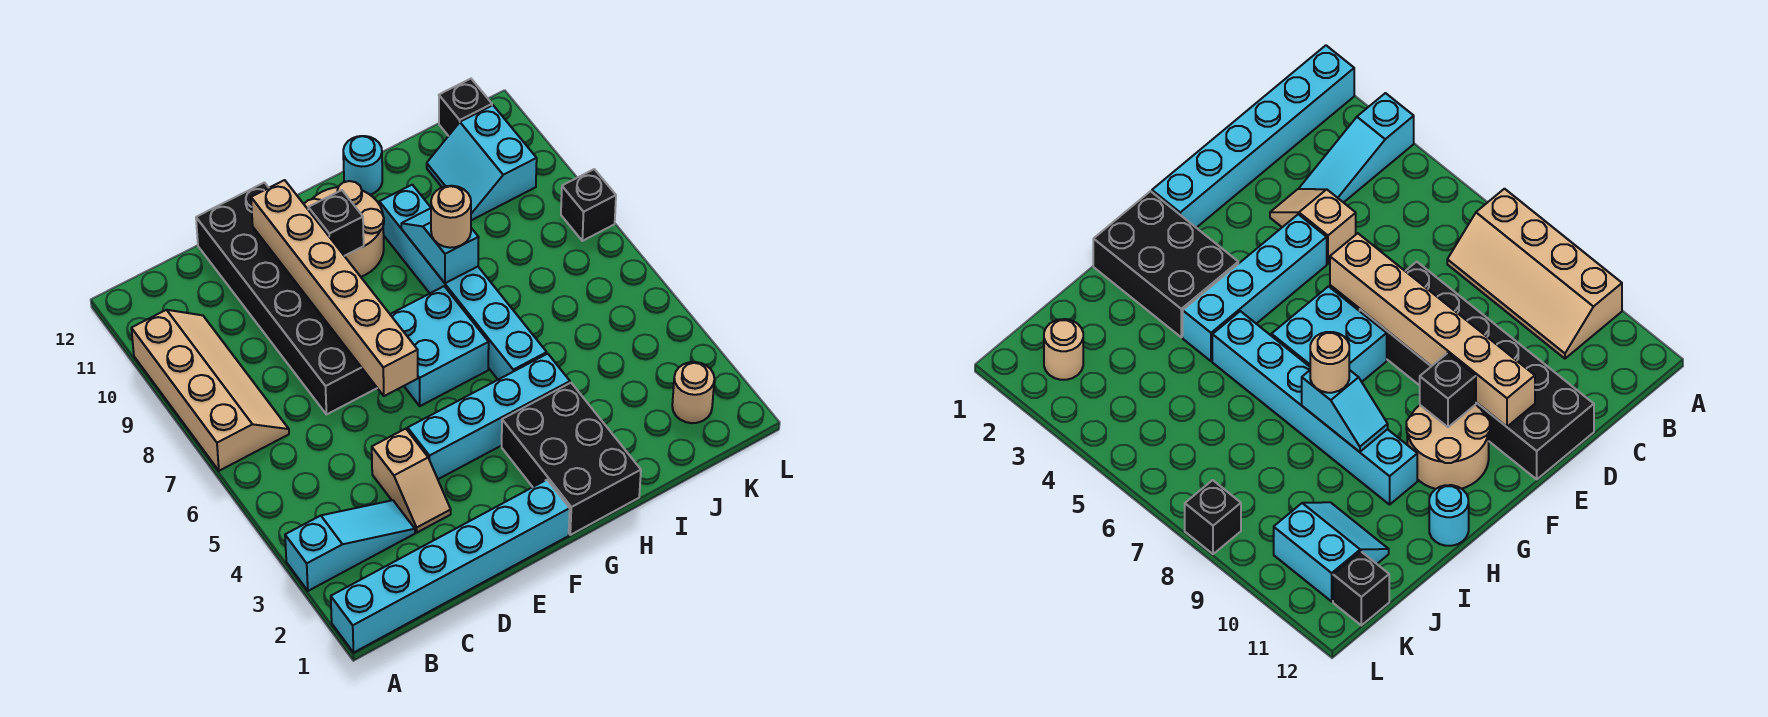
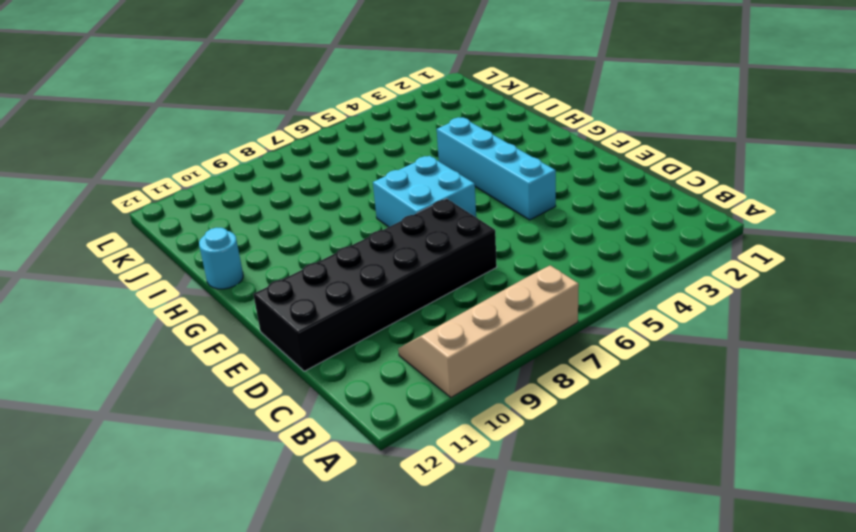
none -> cyan brick A1:F1 level 1
none -> cyan slope A3:C3 level 1 top A
none -> tan slope D3:D4 level 1 top 4

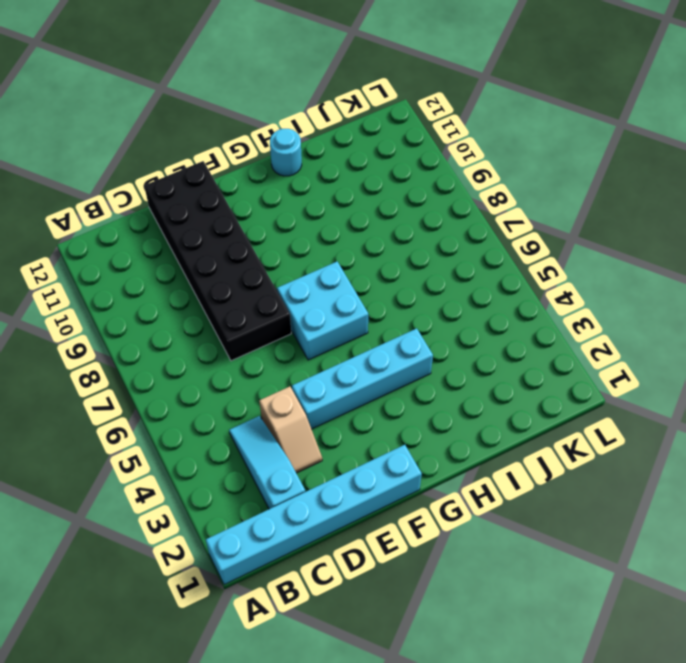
cyan slope C2:C4 level 1 top 2 -> cyan slope A3:C3 level 1 top A
none -> tan slope A7:B10 level 1 top A
none -> tan round brick F10:G11 level 1
none -> black brick G1:H3 level 1

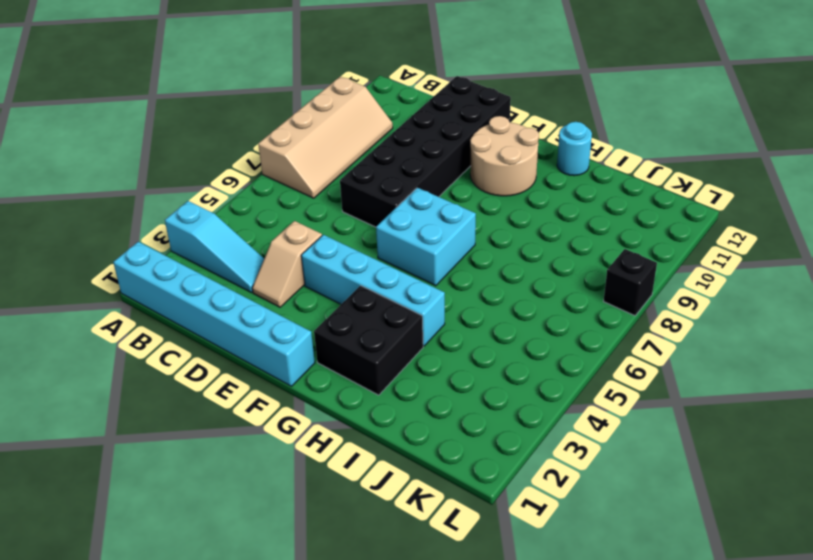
black brick G2:H3 level 1 -> black brick G1:H3 level 1
none -> cyan brick H5:H10 level 1
none -> cyan slope J10:K11 level 1 top K
none -> tan round brick K2 level 1

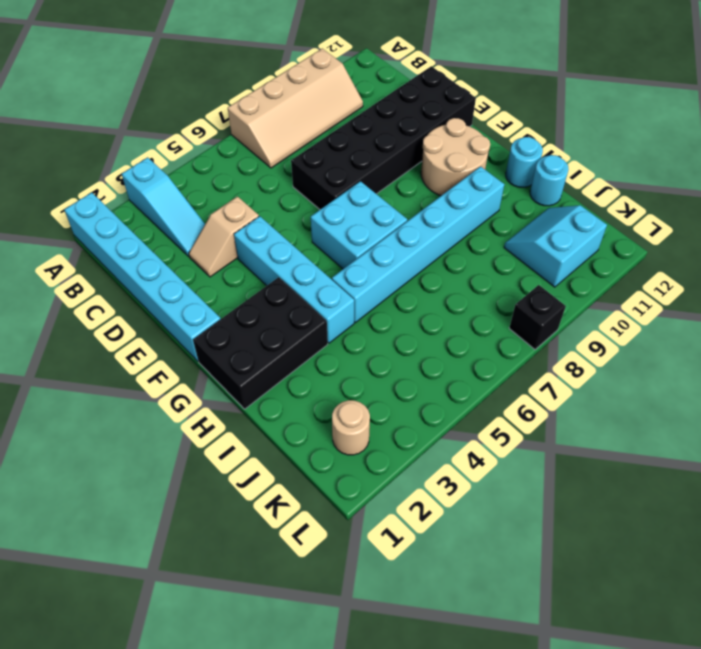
cyan round brick I12 level 1 -> none
none -> black brick K12 level 1
none -> tan brick E6:E11 level 2
none -> black brick F10 level 2

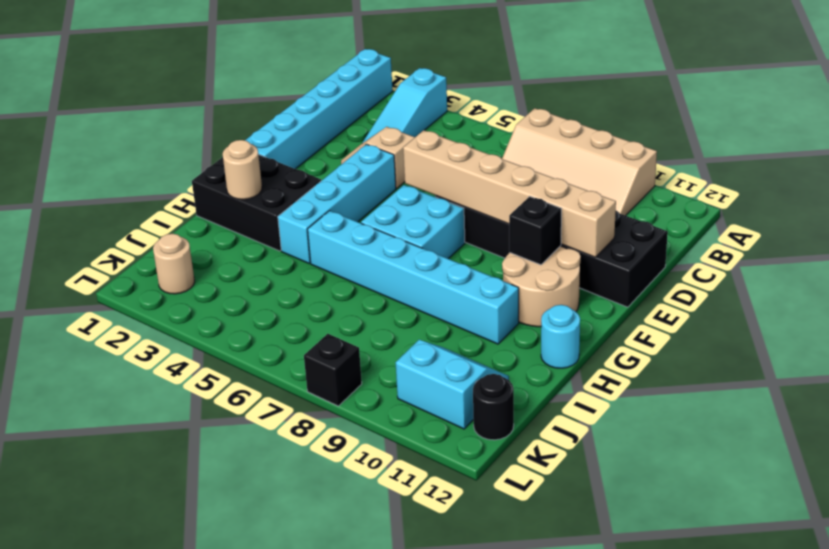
tan round brick H2 level 2 -> tan round brick H8 level 3
black round brick K12 level 1 -> black brick K12 level 1
none -> cyan slope H8:H9 level 2 top 8

